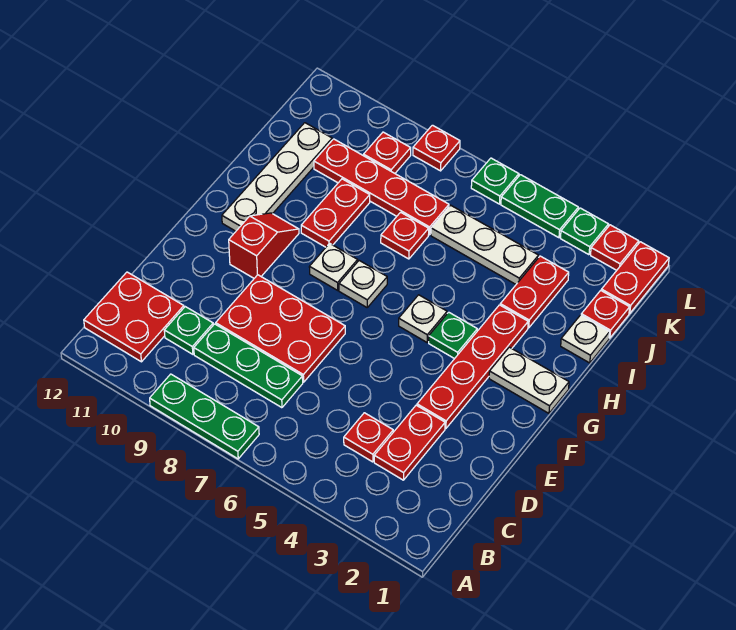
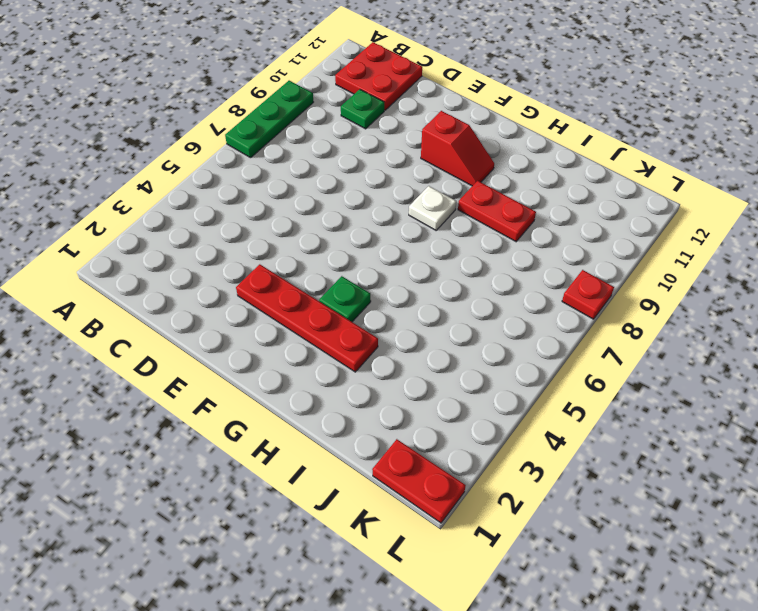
none -> red plate C3:D3 level 1
none -> red plate C4 level 1
none -> green plate C7:C9 level 1

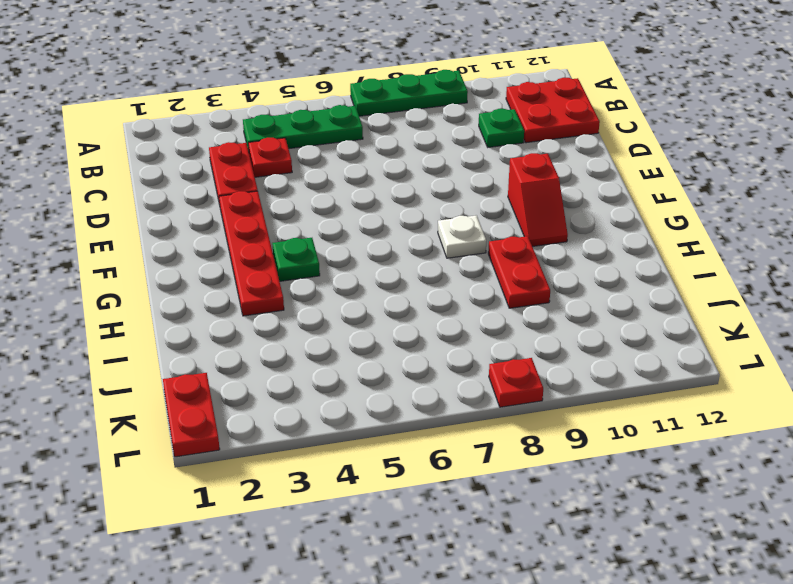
green plate B4:B6 level 1 -> green plate C7:C9 level 1
none -> red plate D7:E9 level 1
none -> white plate G1:G2 level 1
none -> white plate G5 level 1

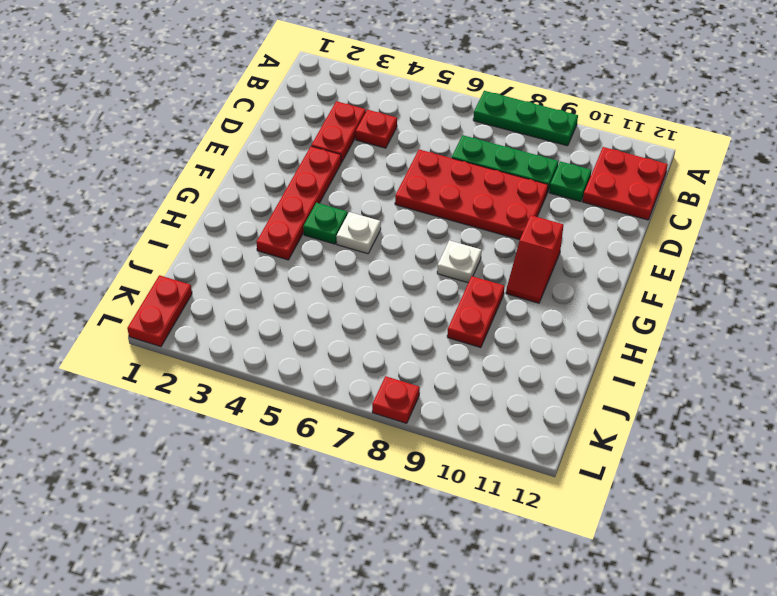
red plate D6:E9 level 1 -> red plate D7:E9 level 1
none -> white plate G1:G2 level 1
none -> white plate G7 level 1
none -> white plate G11:J11 level 1

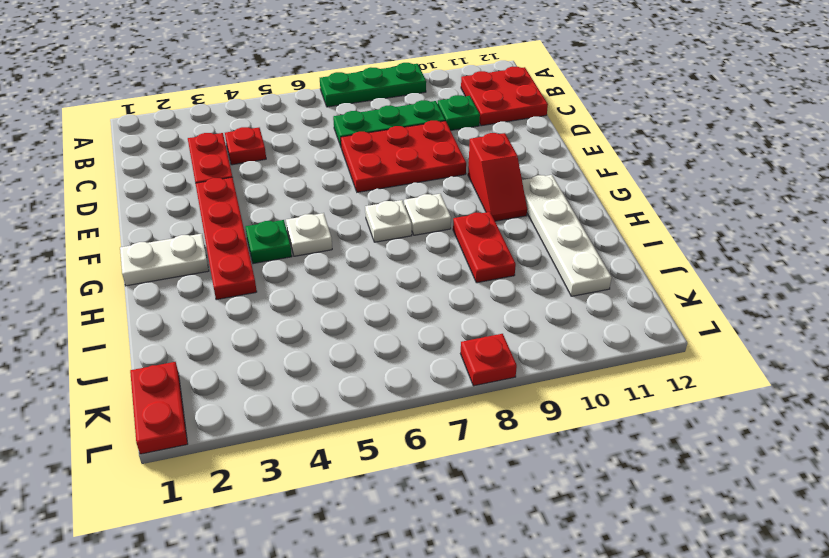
none -> white plate I1 level 1
none -> red plate I3:J3 level 1
none -> red plate I7 level 1

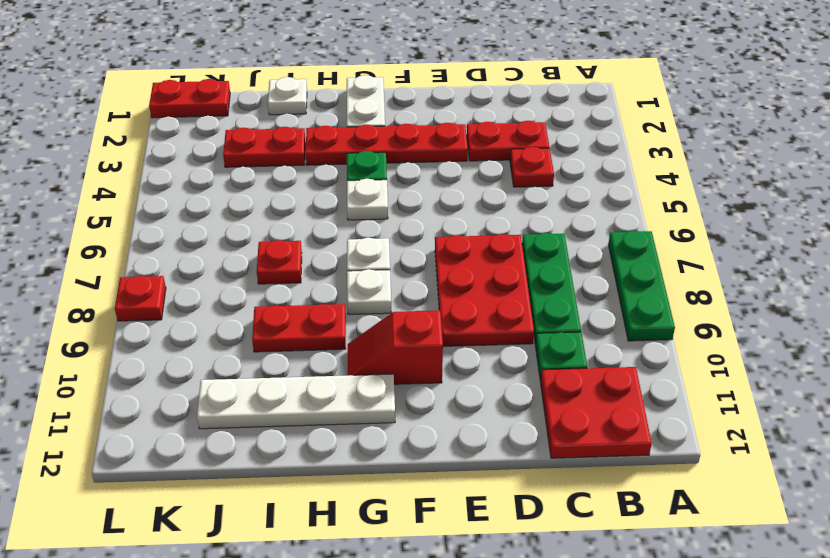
none -> red plate J1 level 1
none -> white plate J4:J6 level 1
none -> red plate J7:J10 level 1

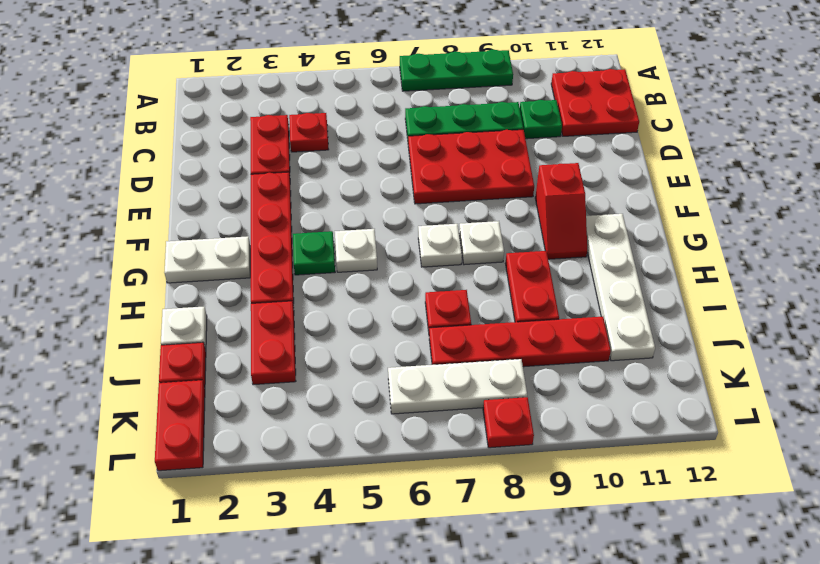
white plate K6:K8 level 1 -> white plate J4:J6 level 1
none -> red plate K9 level 1
none -> red plate L2 level 1
none -> green plate L3 level 1

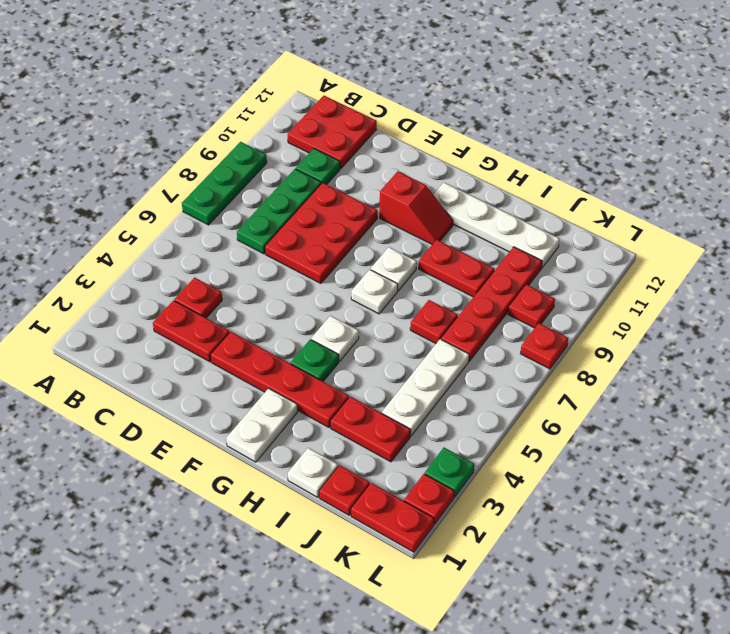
none -> green plate L4:L5 level 1
none -> green plate L6 level 1

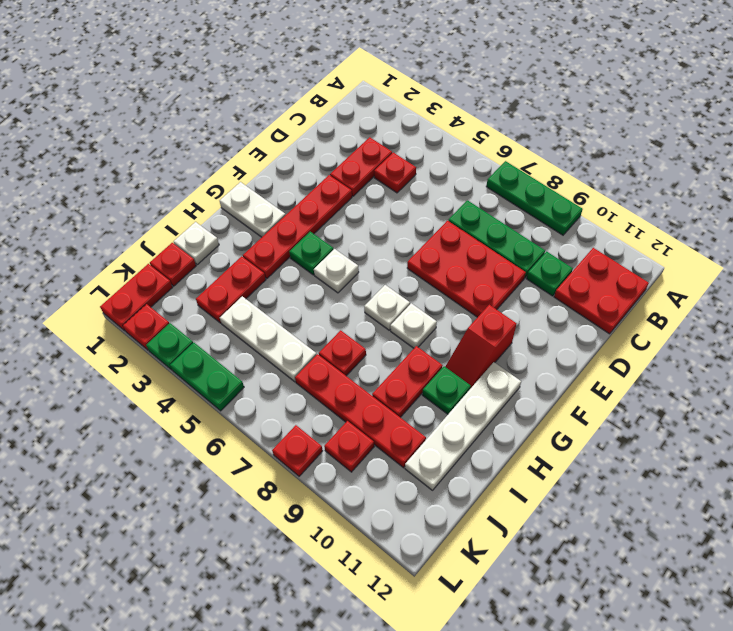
green plate H10 level 1 -> green plate L6 level 1

